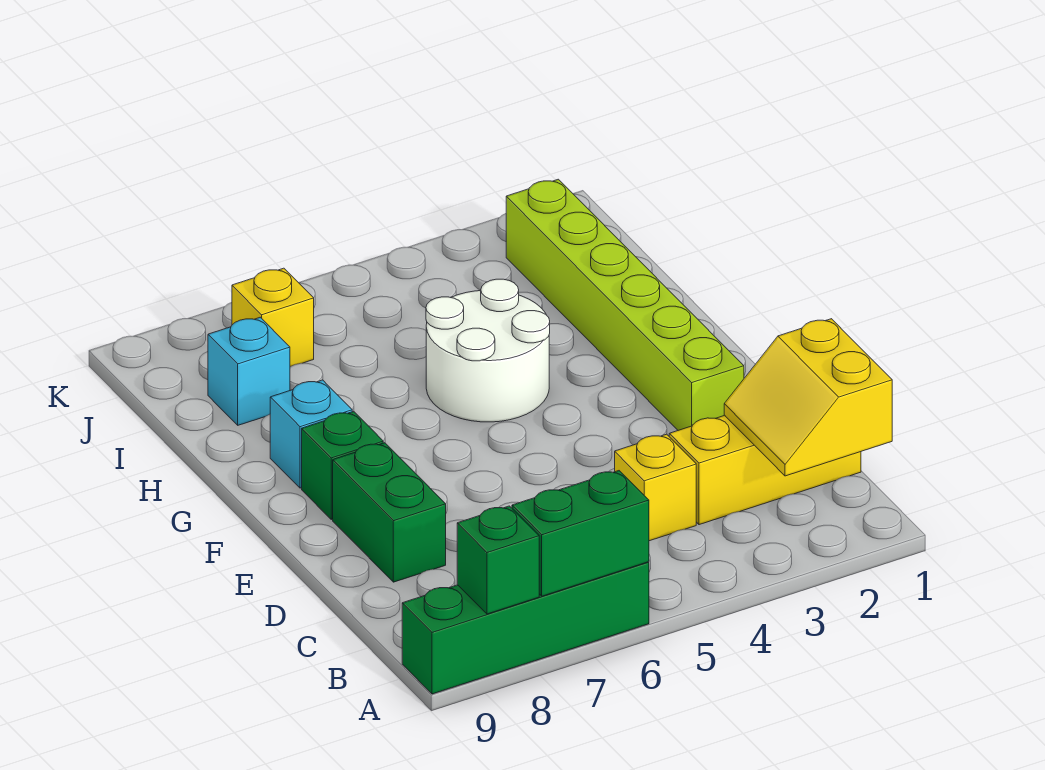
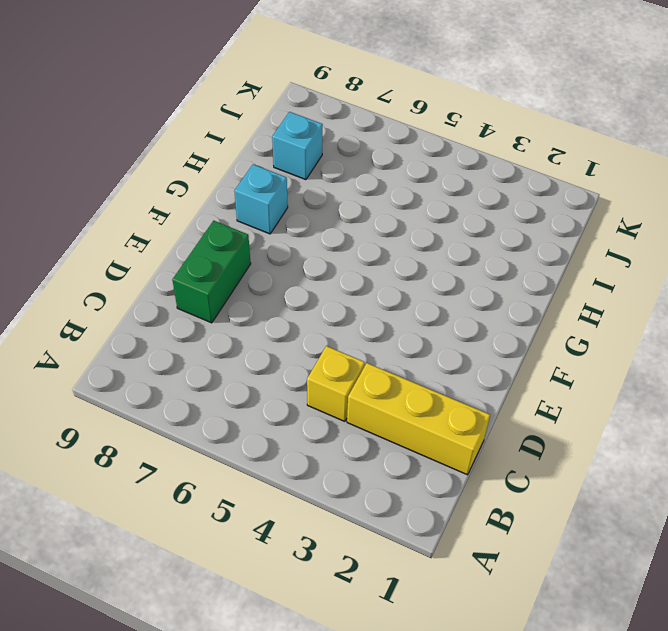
none -> green brick A6:A9 level 1
none -> lime brick E2:J2 level 1
none -> green brick F8 level 1

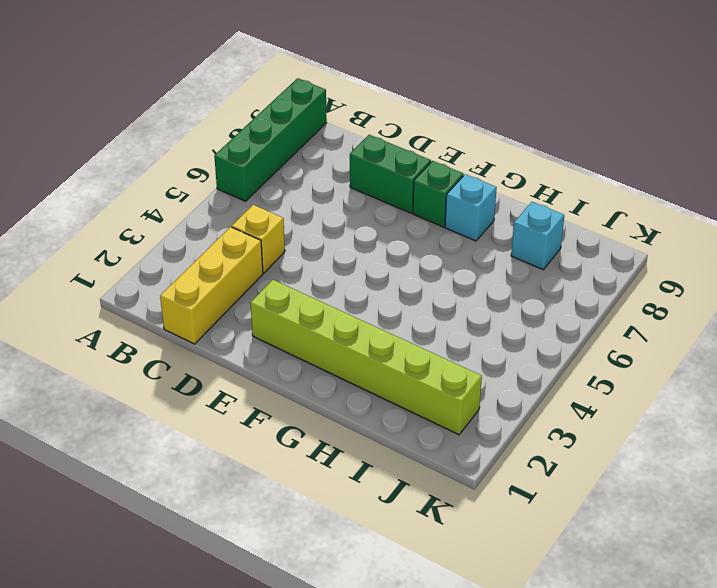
none -> white round brick G4:H5 level 1
none -> yellow brick J7 level 1
none -> green brick A6:A7 level 2

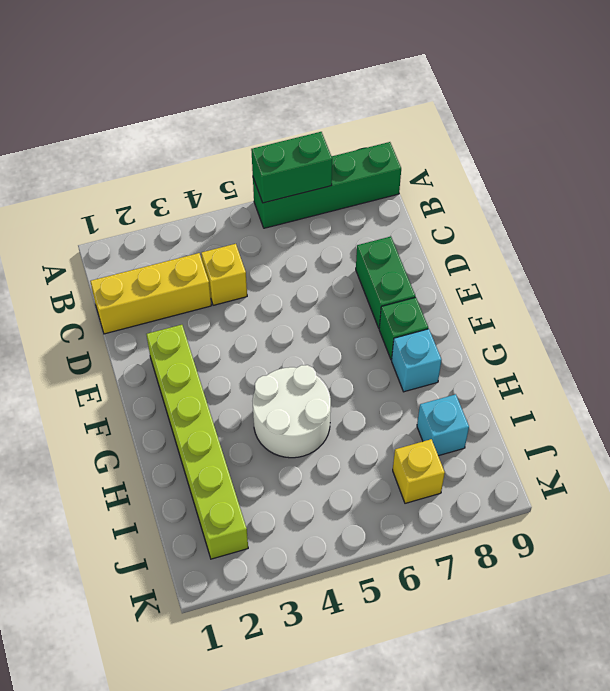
none -> green brick A8 level 2
none -> yellow slope B1:C2 level 2 top 1

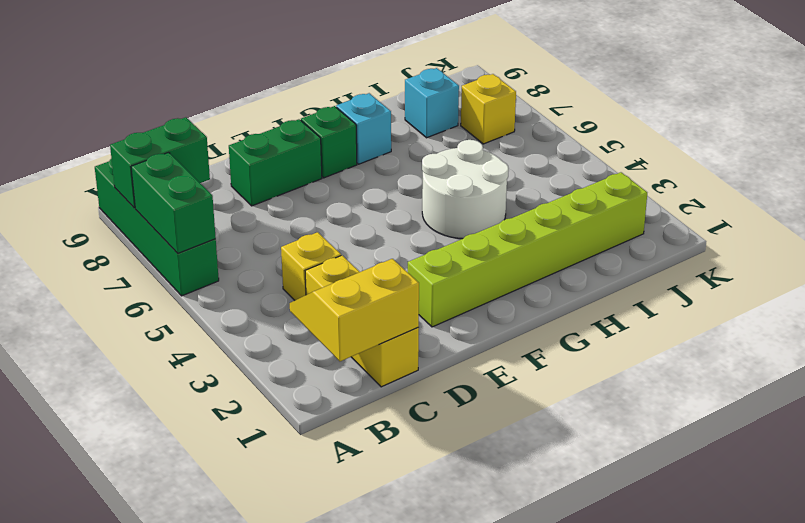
green brick A8:B8 level 2 -> green brick A8 level 2

